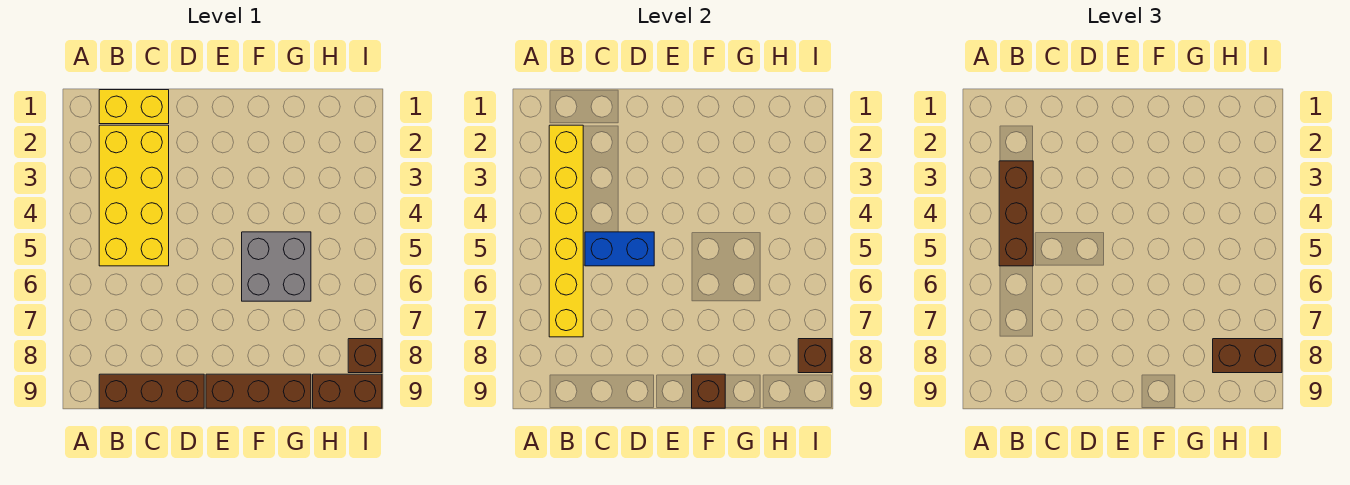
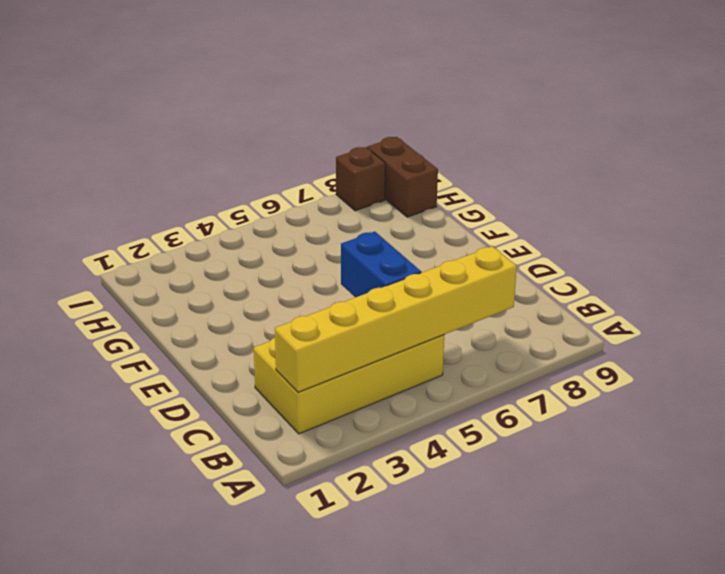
none -> yellow brick B1:C1 level 1
none -> brown brick B9:D9 level 1
none -> brown brick E9:G9 level 1

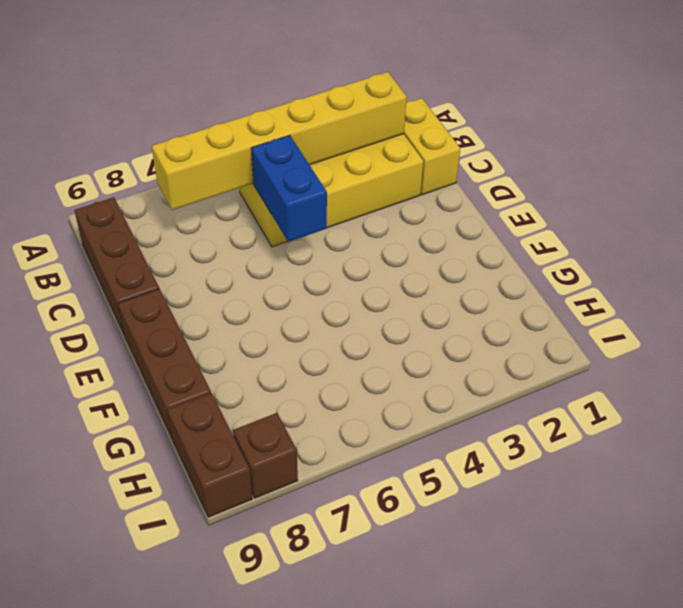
none -> grey brick F5:G6 level 1
none -> brown brick F9 level 2
none -> brown brick I8 level 2

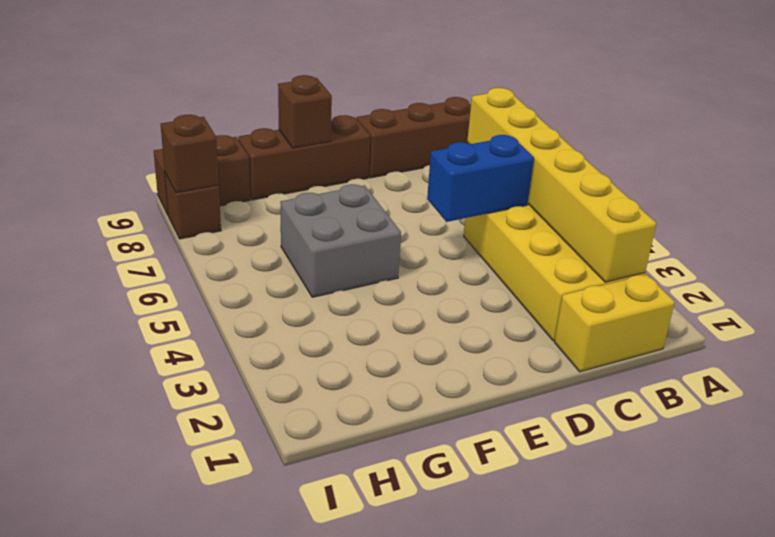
none -> brown brick B3:B5 level 3
none -> brown brick H8:I8 level 3

